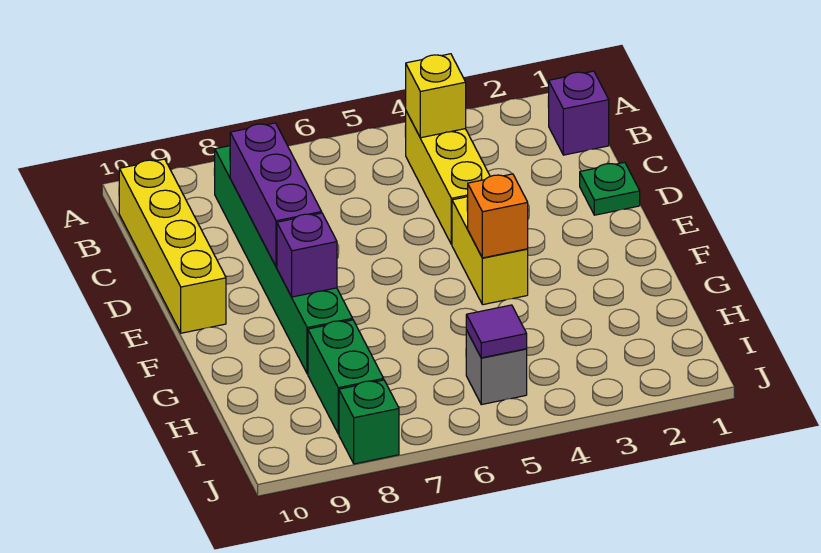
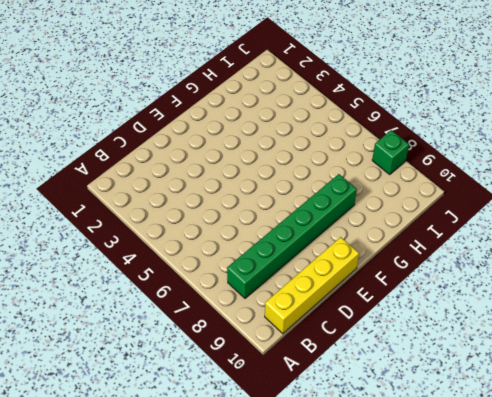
none -> purple brick B1 level 1
none -> yellow brick B4:D4 level 1
none -> green plate D1 level 1

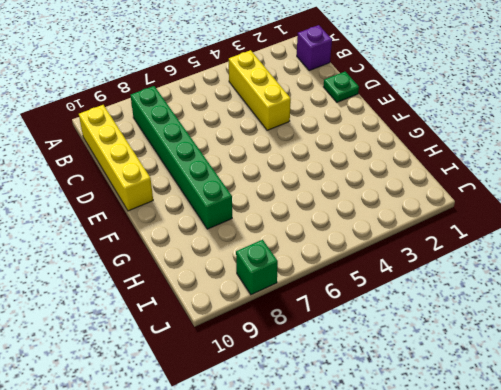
none -> yellow brick E4:F4 level 1
none -> green brick H8:I8 level 1
none -> grey brick I5 level 1

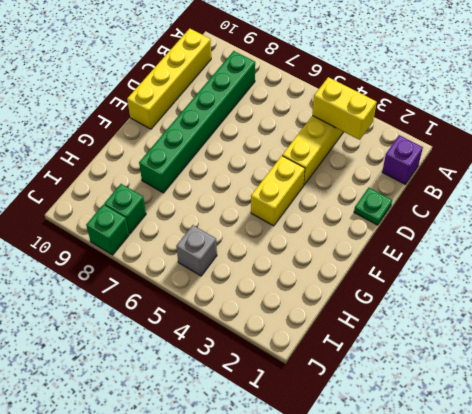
yellow brick B3:B4 level 2 -> yellow brick B4 level 2
green brick I8 level 1 -> green brick H8:I8 level 1
none -> purple brick C8:E8 level 2
none -> orange brick F4 level 2
none -> purple brick F8 level 2

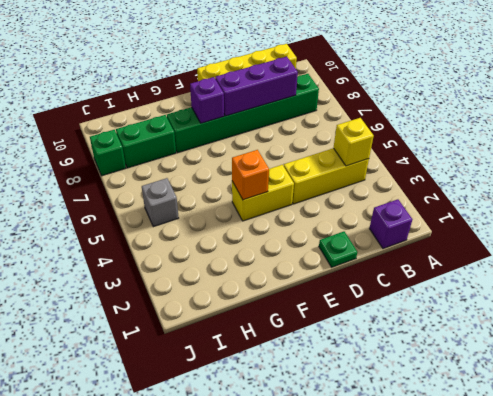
none -> purple tile I5 level 2

